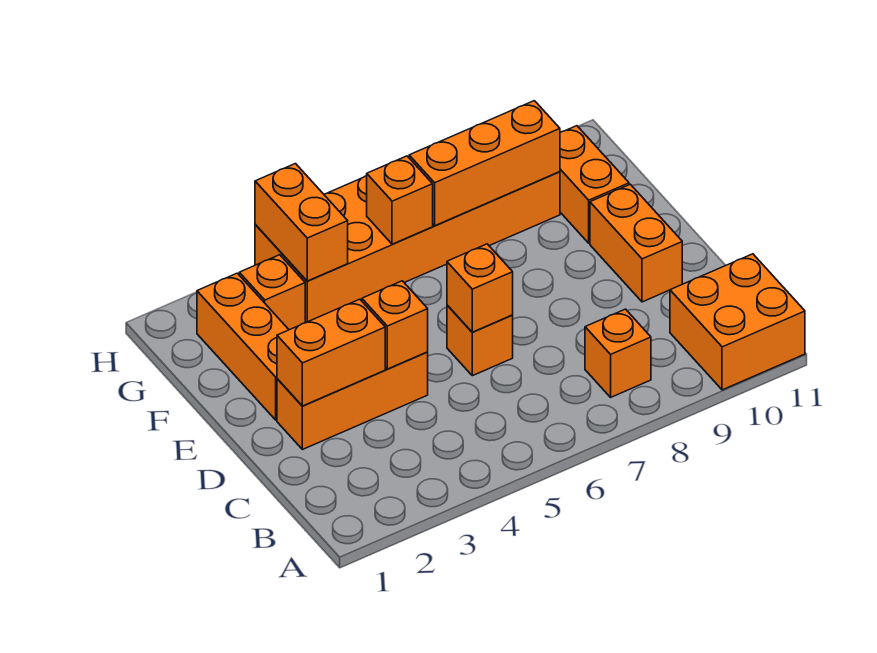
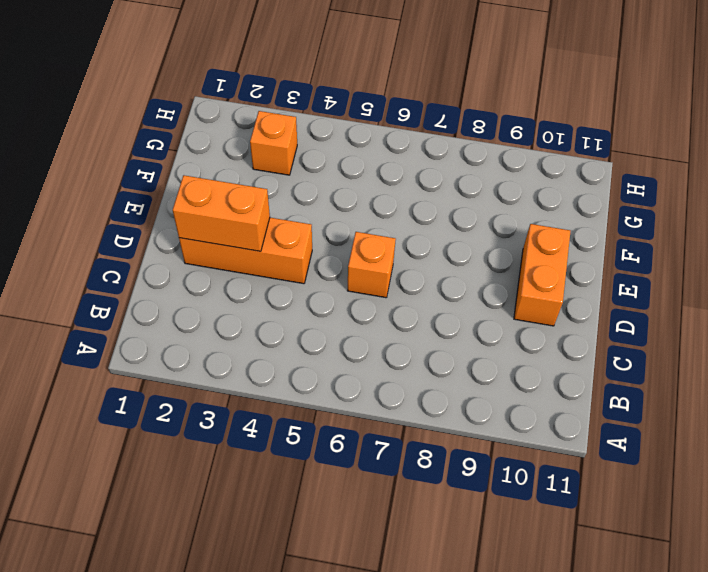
none -> orange brick A10:B11 level 1
none -> orange brick B8 level 1
none -> orange brick E2:G2 level 1

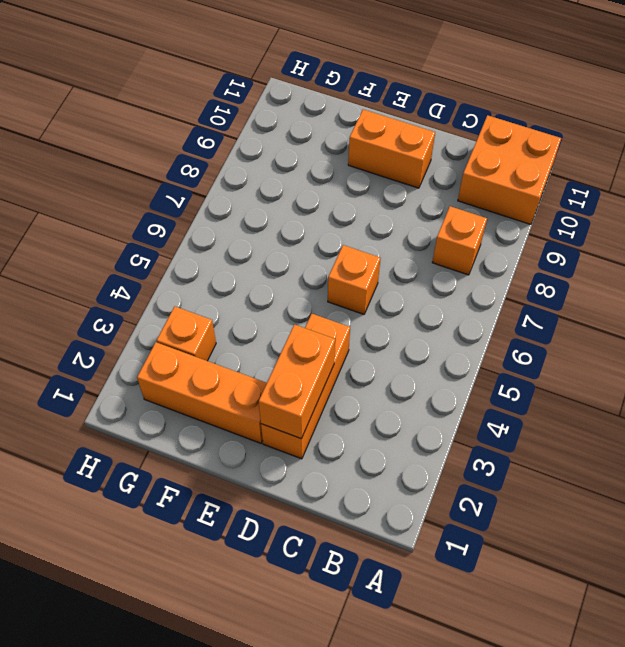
none -> orange brick F10:G10 level 1
none -> orange brick G4:H9 level 1
none -> orange brick D4 level 2

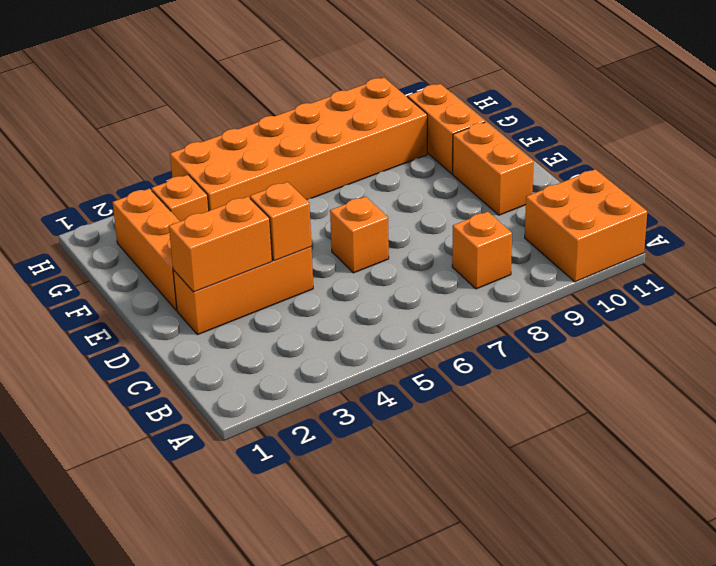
none -> orange brick D6 level 2
none -> orange brick G4:H4 level 2
none -> orange brick G6 level 2

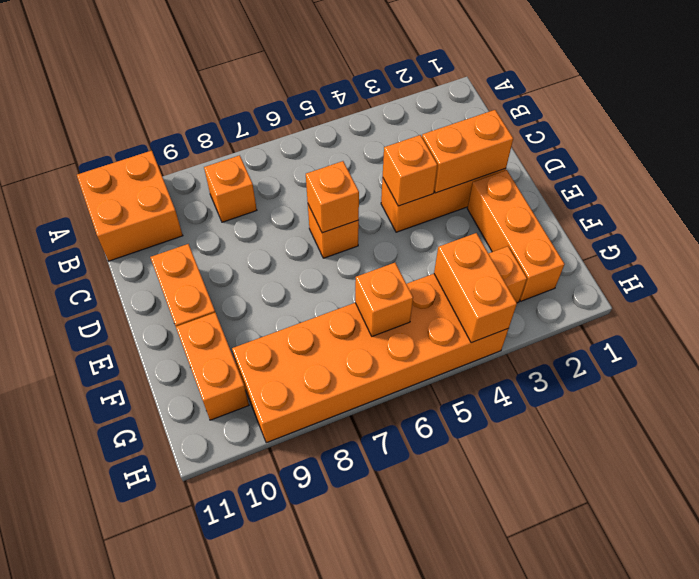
none -> orange brick G7:G9 level 2

